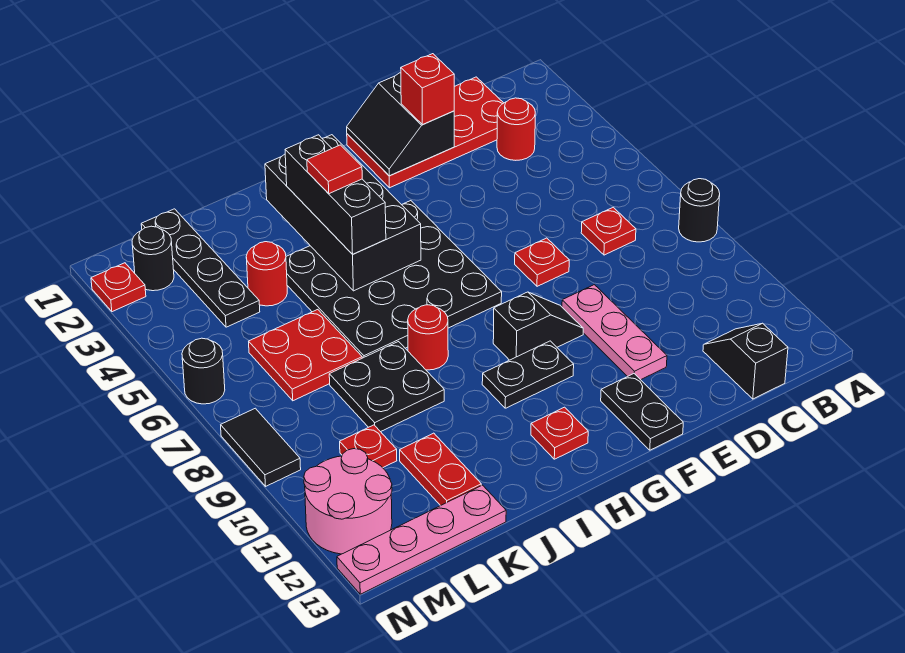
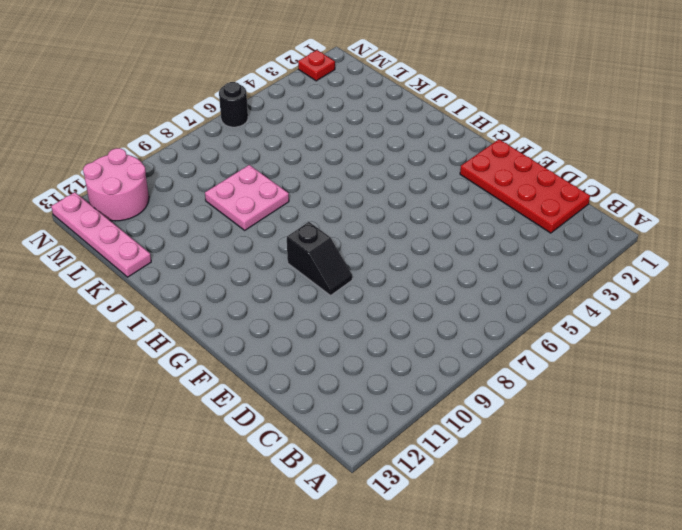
pink plate J8:K9 level 1 -> black plate J8:K9 level 1
none -> black round brick A8 level 1
none -> red round brick C3 level 1
none -> red plate C7 level 1
none -> black slope C12:C13 level 1 top 13

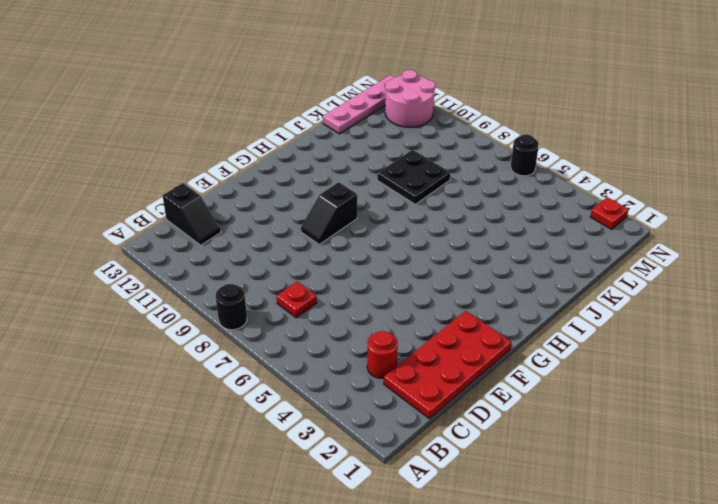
none -> red plate E7 level 1
none -> pink plate E9:E11 level 1
none -> black plate F12:F13 level 1
none -> black plate G4:J7 level 1

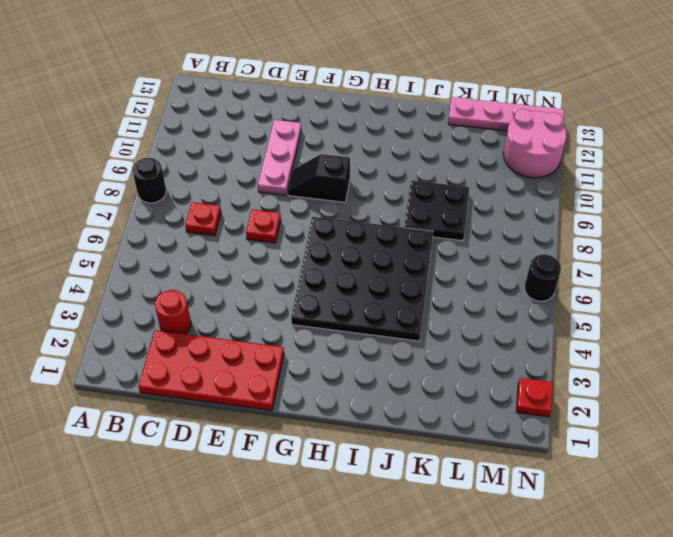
none -> black slope C12:C13 level 1 top 13
none -> black plate F12:F13 level 1
none -> black plate G10:H10 level 1
none -> red plate H12 level 1

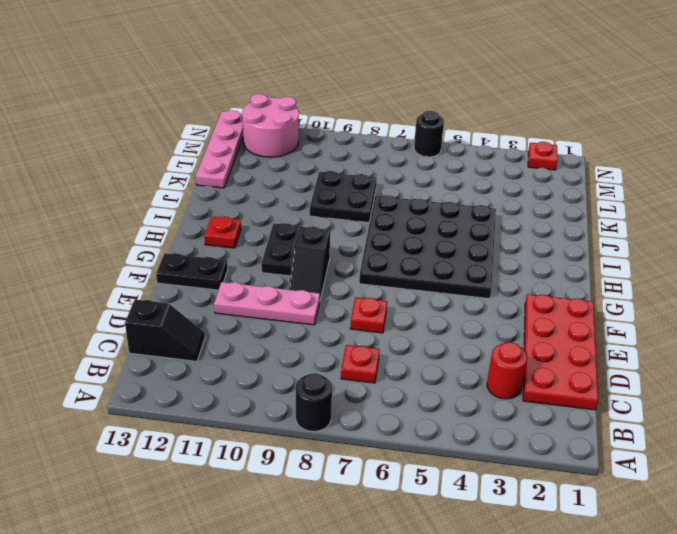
none -> red round brick I8 level 1
none -> red round brick K4 level 1
none -> red plate K6:L7 level 1
none -> red plate K11:K12 level 1

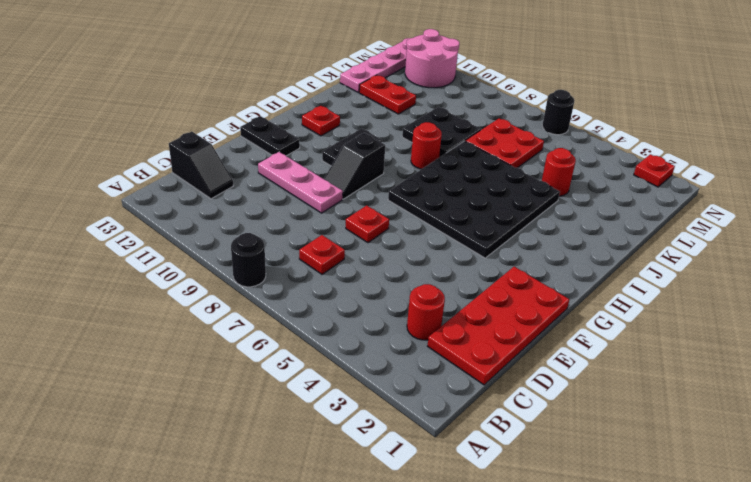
none -> black plate L1:L4 level 1
none -> red plate L10 level 1
none -> black round brick M2 level 1
none -> black tile N8:N9 level 1

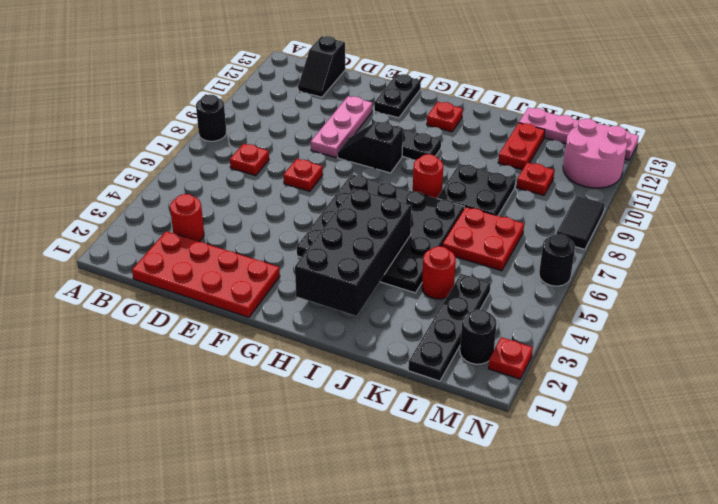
none -> black slope E1:F2 level 2 top E
none -> red brick E2 level 3
none -> black brick I3:I5 level 3
none -> red tile I4 level 4

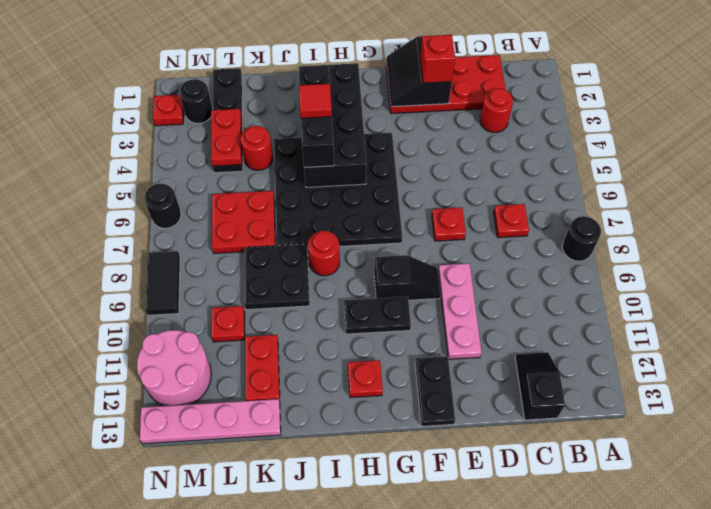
red plate L3:L4 level 2 -> none

